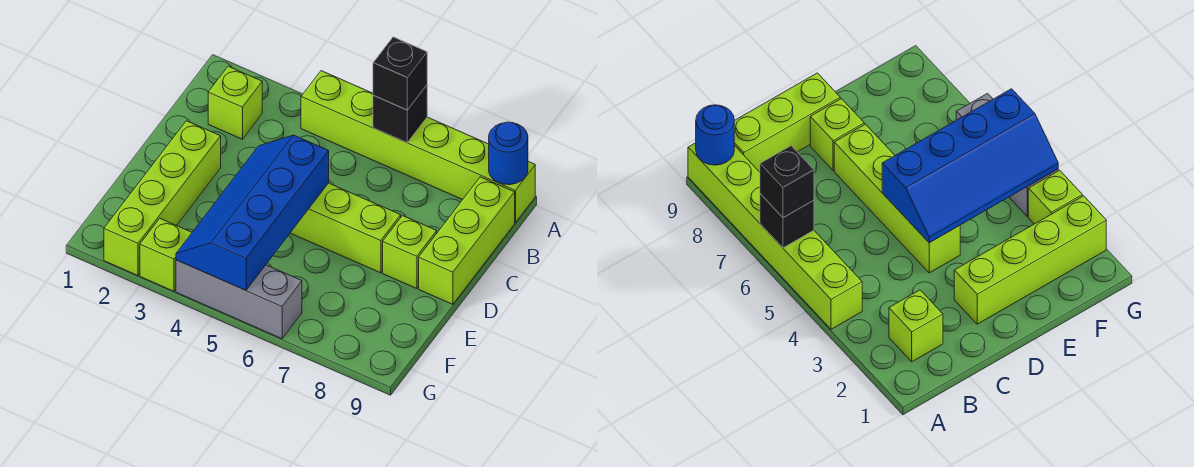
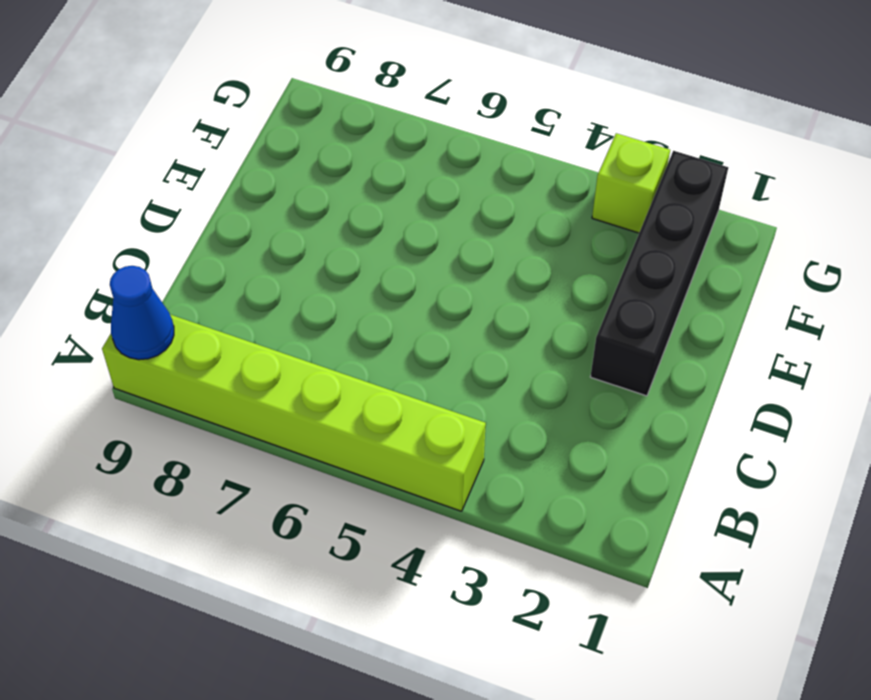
blue cone A9 level 2 -> blue round brick A9 level 2
black brick D2:G2 level 1 -> lime brick D2:G2 level 1
none -> lime brick B2 level 1
none -> lime brick B9:D9 level 1
none -> lime brick D4:D7 level 1

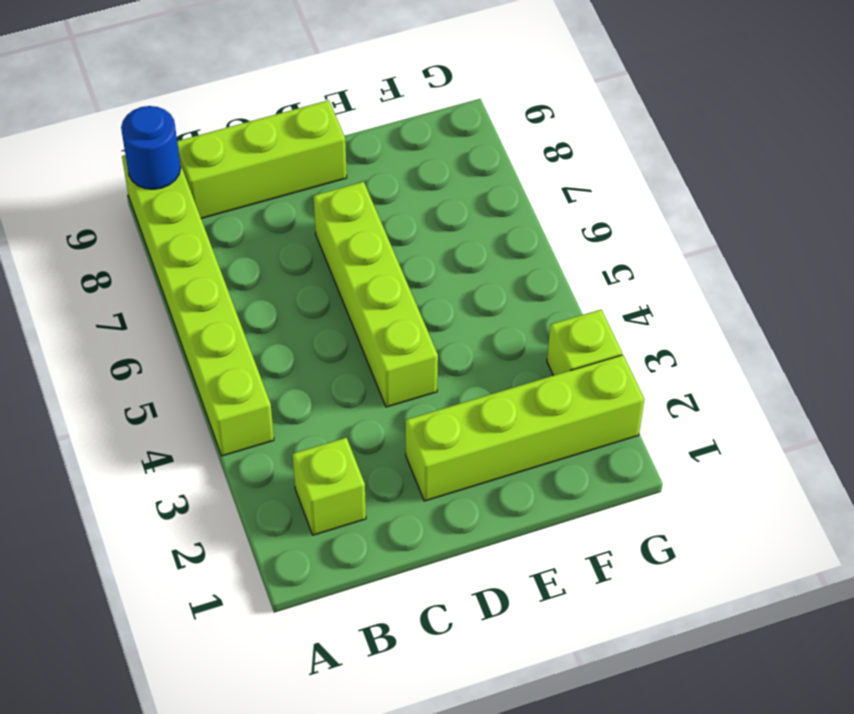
none -> lime brick D8 level 1
none -> grey brick G4:G6 level 1
none -> black brick A6 level 2

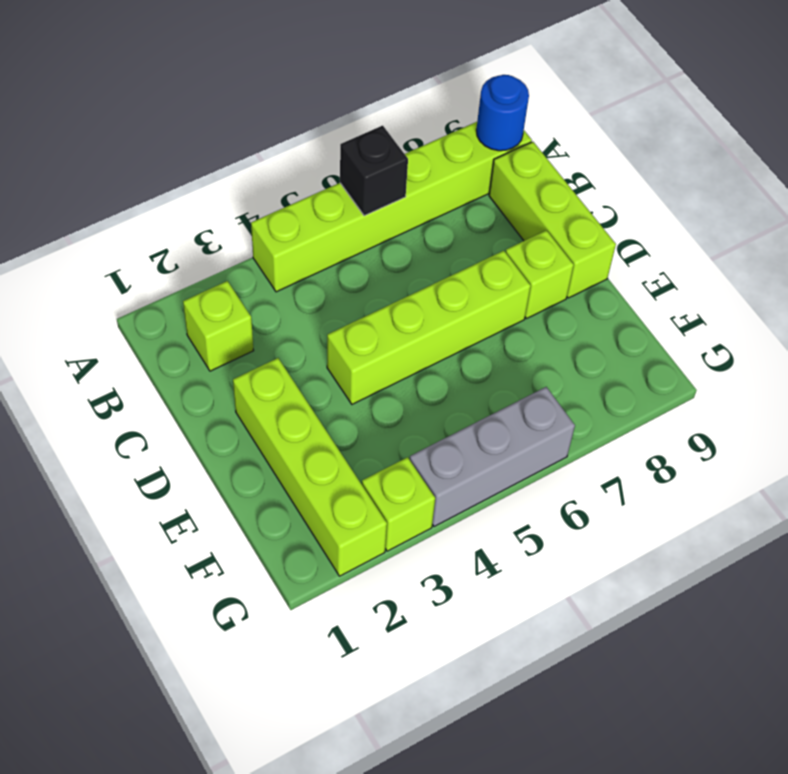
none -> blue slope D4:G5 level 2 top 5
none -> black brick A6 level 3

